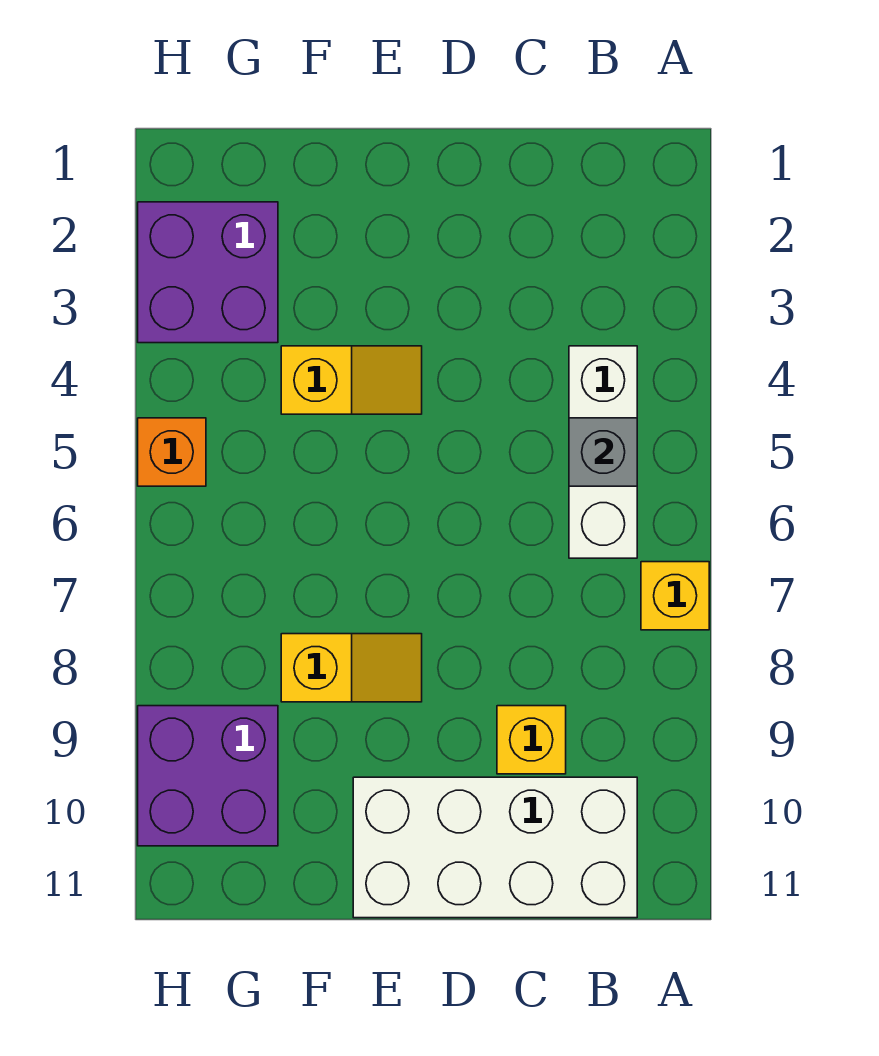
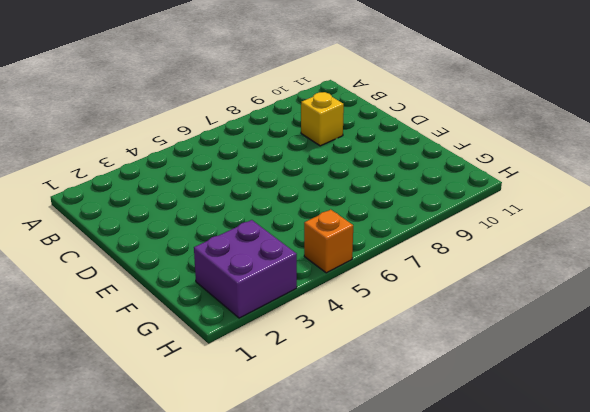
none -> yellow brick A7 level 1
none -> white brick B4:B6 level 1

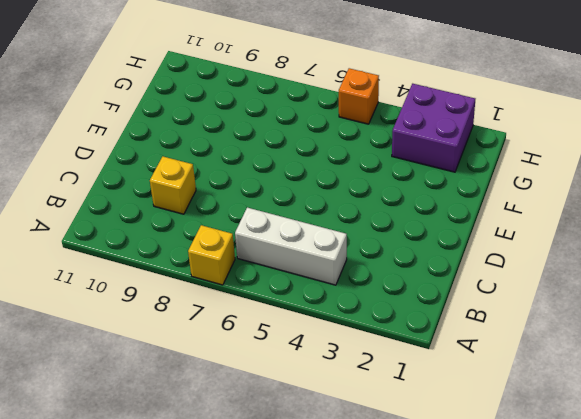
none -> white brick B10:E11 level 1
none -> yellow slope E4:F4 level 1 top F

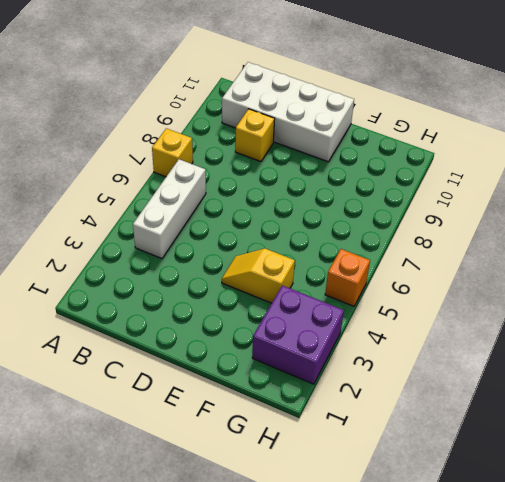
none -> yellow slope E8:F8 level 1 top F
none -> purple brick G9:H10 level 1

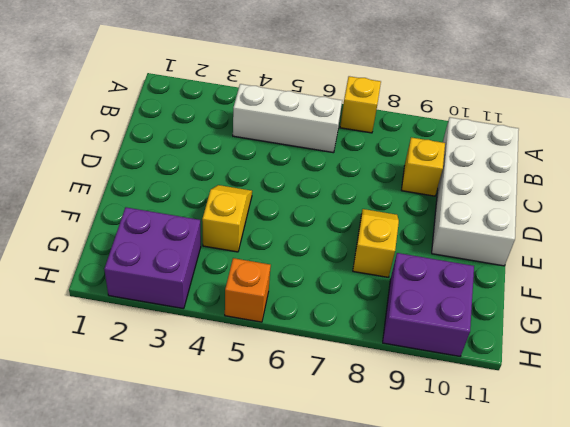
none -> grey brick B5 level 2

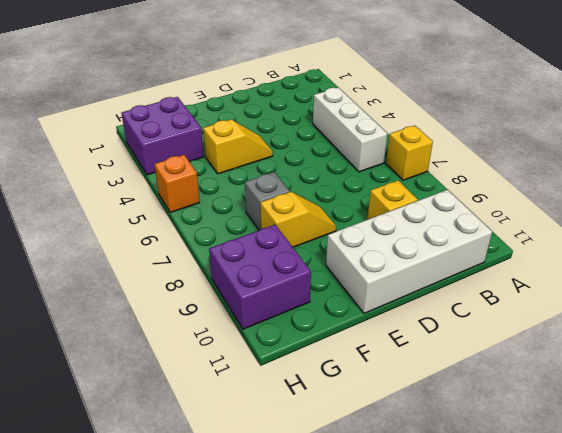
grey brick F7 level 1 -> grey brick B5 level 2

